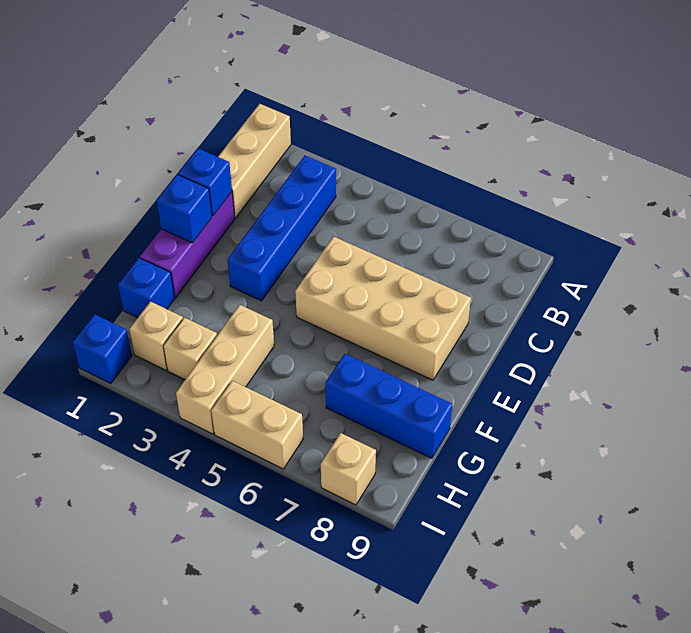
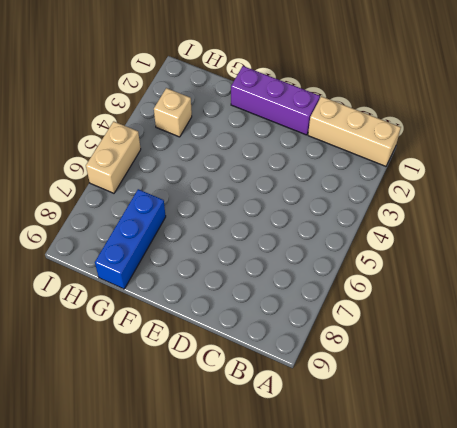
none -> blue brick B3:E3 level 1
none -> tan brick D5:E8 level 1
none -> blue brick G1 level 1

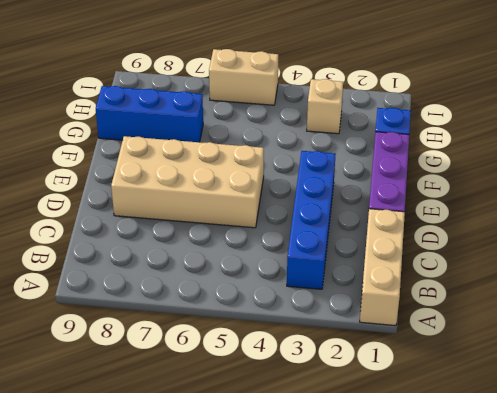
none -> tan brick G4:I4 level 1
none -> tan brick H2 level 1
none -> blue brick I1 level 1

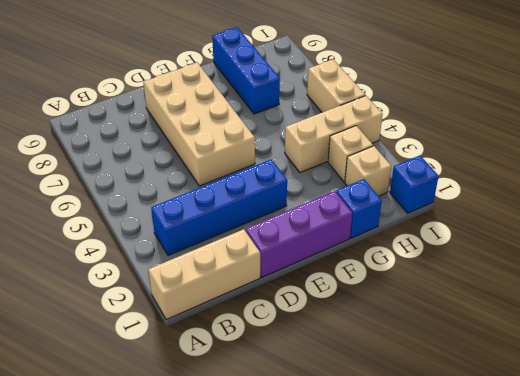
none -> tan brick I8 level 1
none -> blue brick D1 level 2
none -> blue brick E1 level 2

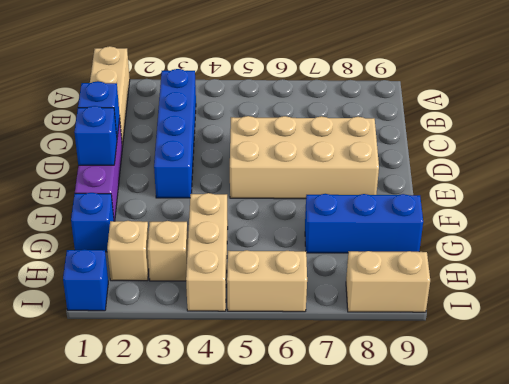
tan brick I8:I9 level 1 -> tan brick I8 level 1

